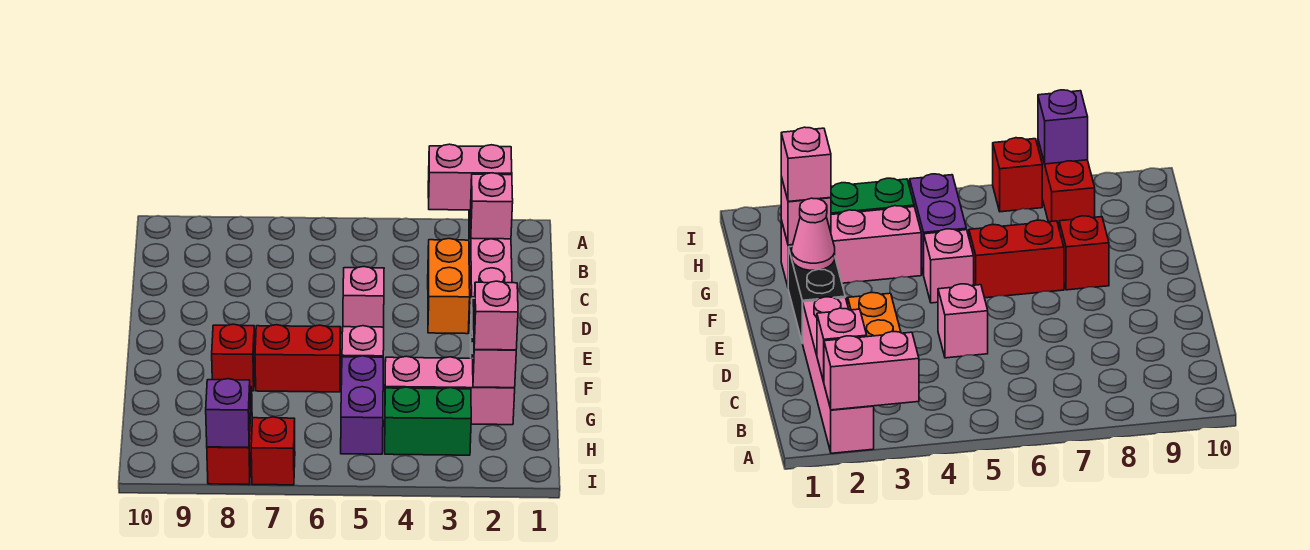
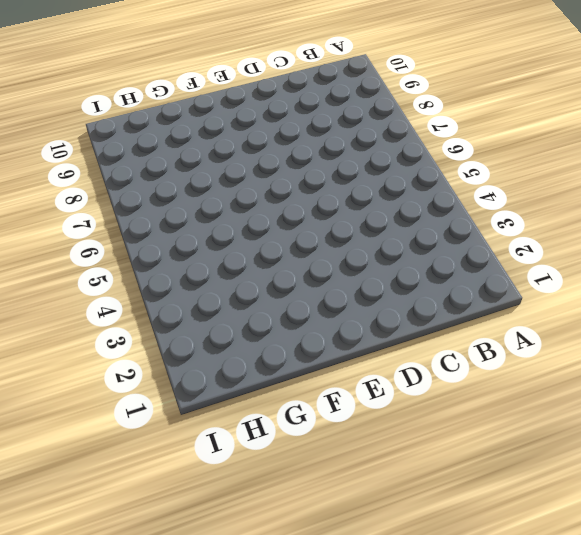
none -> pink brick A2:D2 level 1
none -> orange brick C3:D3 level 1
none -> pink brick D5 level 1

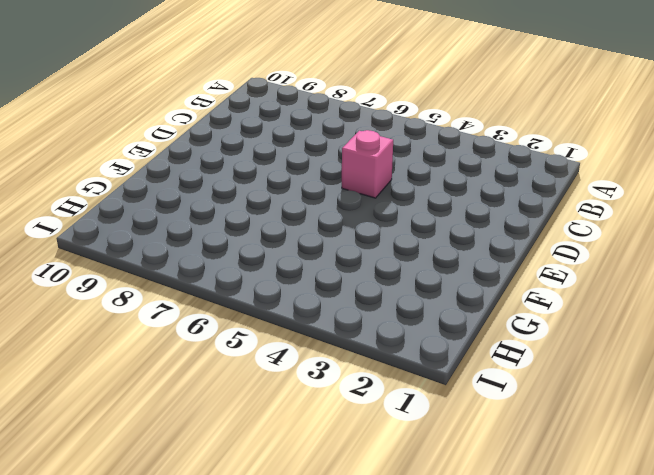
none -> pink brick A2:D2 level 1
none -> orange brick C3:D3 level 1
none -> black brick E2:F2 level 1

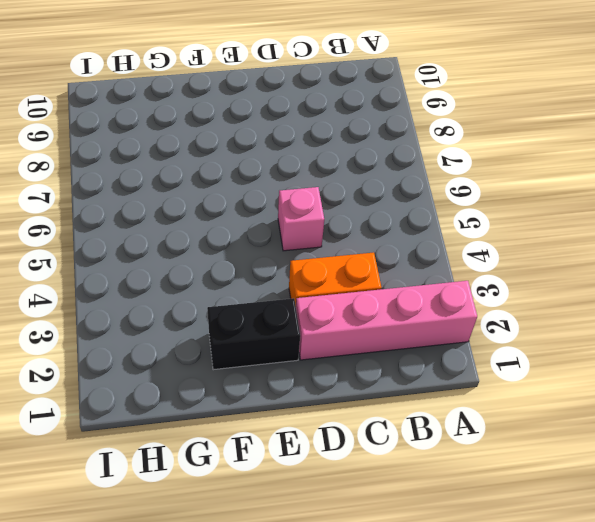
none -> pink brick F5 level 1
none -> red brick F6:F7 level 1
none -> red brick F8 level 1

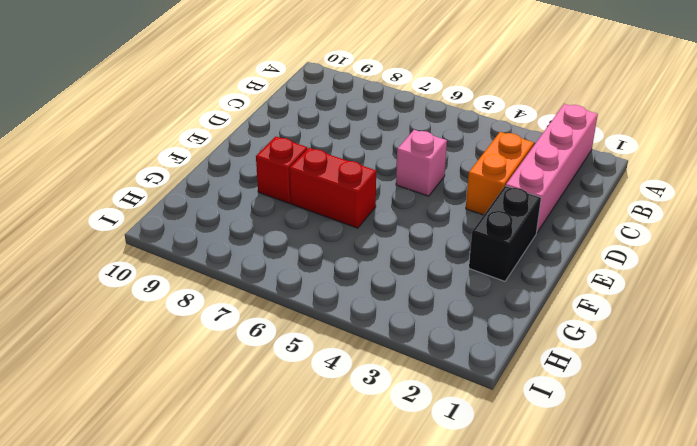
none -> pink brick F5 level 1
none -> pink brick G2:G4 level 1
none -> purple brick G5:H5 level 1

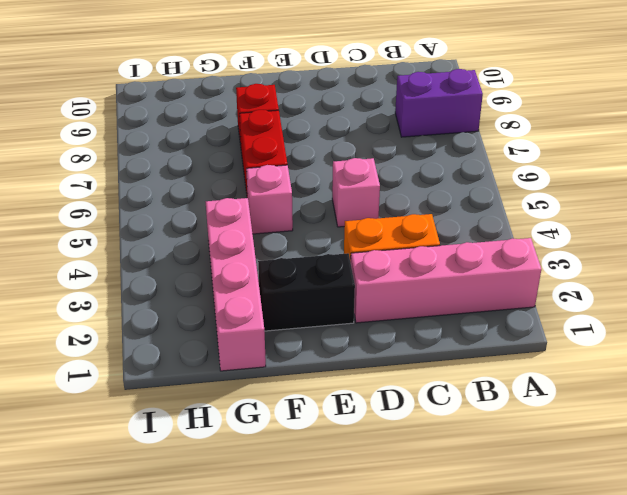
purple brick A8:B8 level 1 -> purple brick G5:H5 level 1
pink brick G1:G4 level 1 -> pink brick G2:G4 level 1
none -> green brick H3:H4 level 1
none -> red brick H8:I8 level 1
none -> red brick I7 level 1

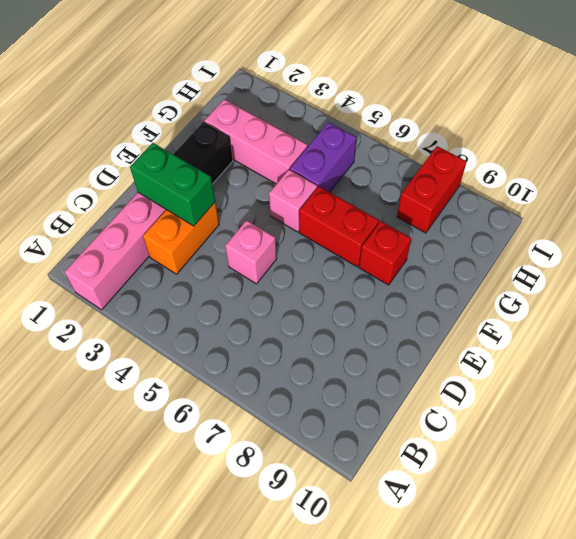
green brick D2:D3 level 2 -> green brick H3:H4 level 1
none -> red brick I7 level 1
none -> pink brick A2:A3 level 2
none -> pink brick B2 level 2

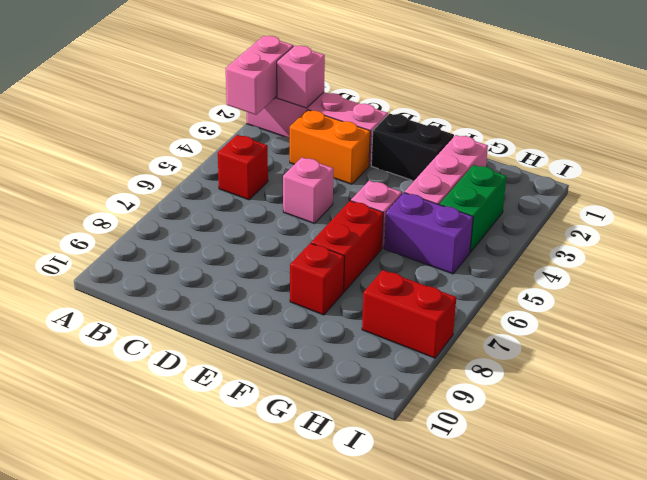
red brick B5 level 1 -> red brick I7 level 1
none -> pink cone F2 level 2
none -> pink brick G2 level 2
none -> purple brick I8 level 2

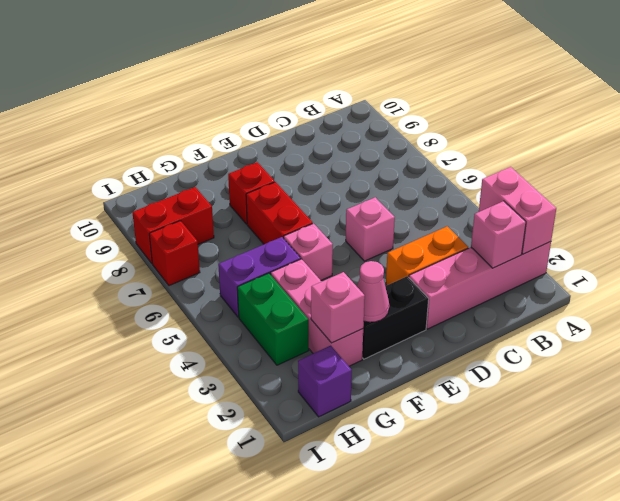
purple brick H1 level 1 -> purple brick I8 level 2
none -> pink brick G2 level 3

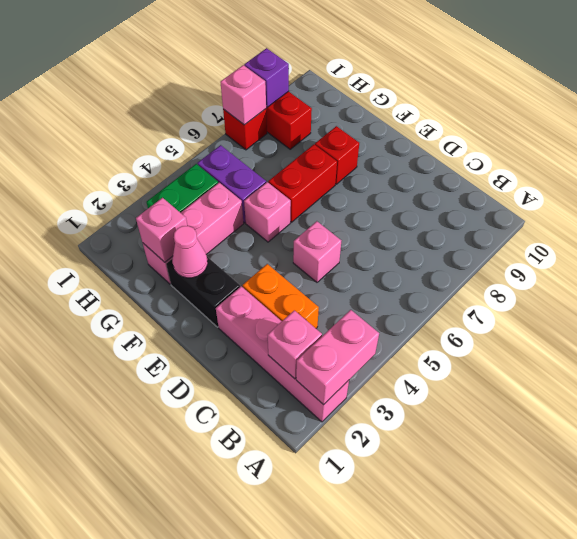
pink brick I7 level 2 -> pink brick G2 level 3

